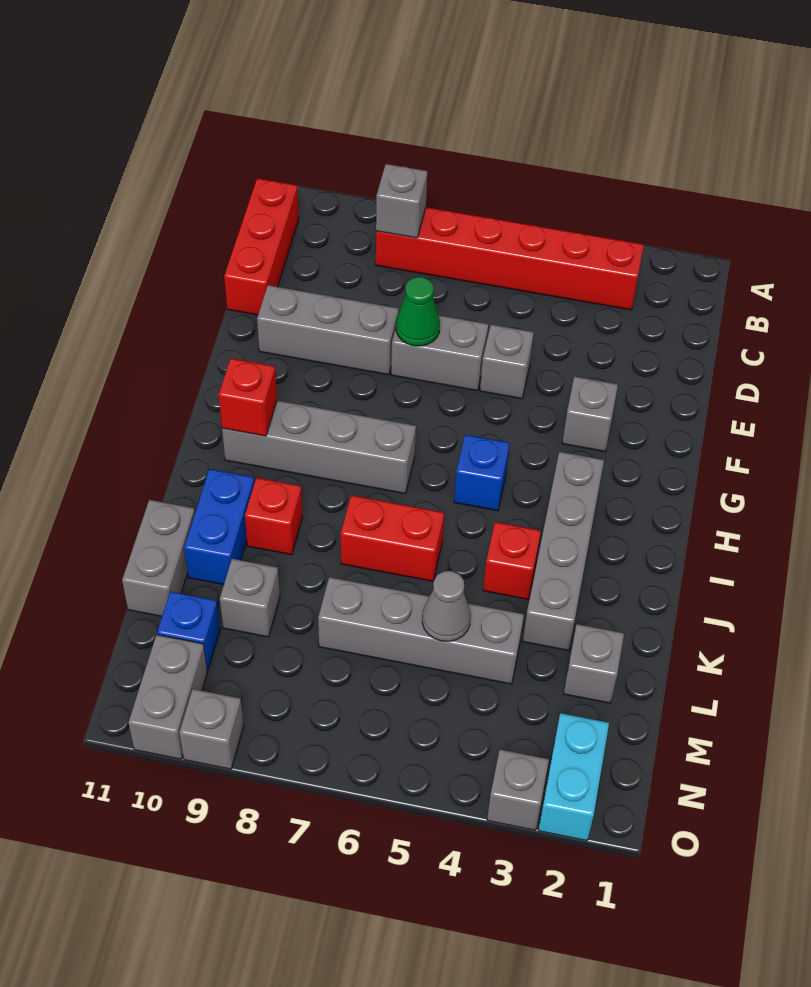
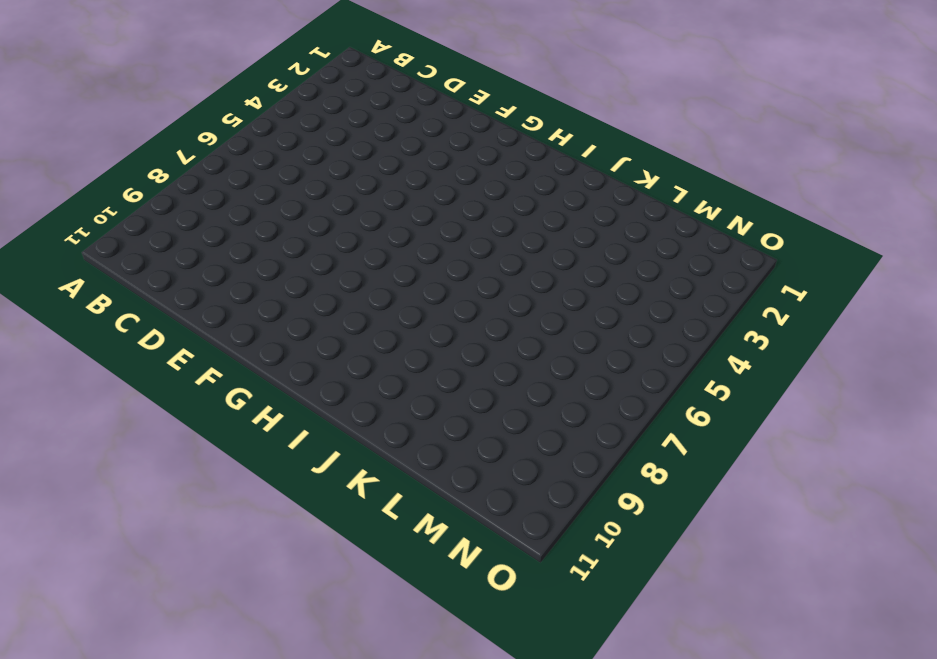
none -> red brick B3:B8 level 1
none -> red brick B11:D11 level 1
none -> grey brick E5 level 1

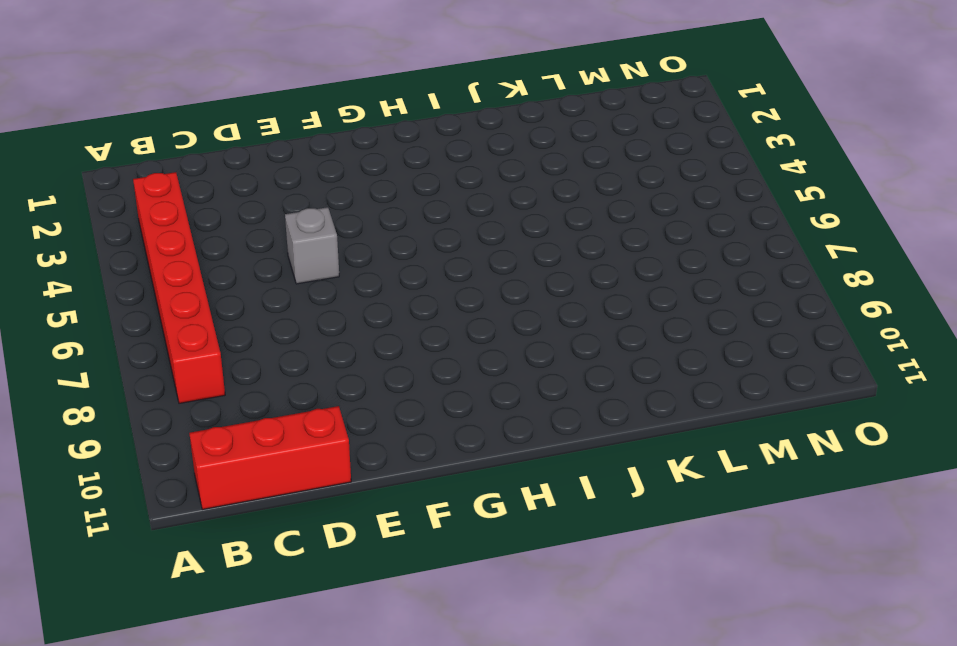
none -> grey brick E6:E7 level 1
none -> grey brick E8:E10 level 1
none -> grey brick F3 level 1

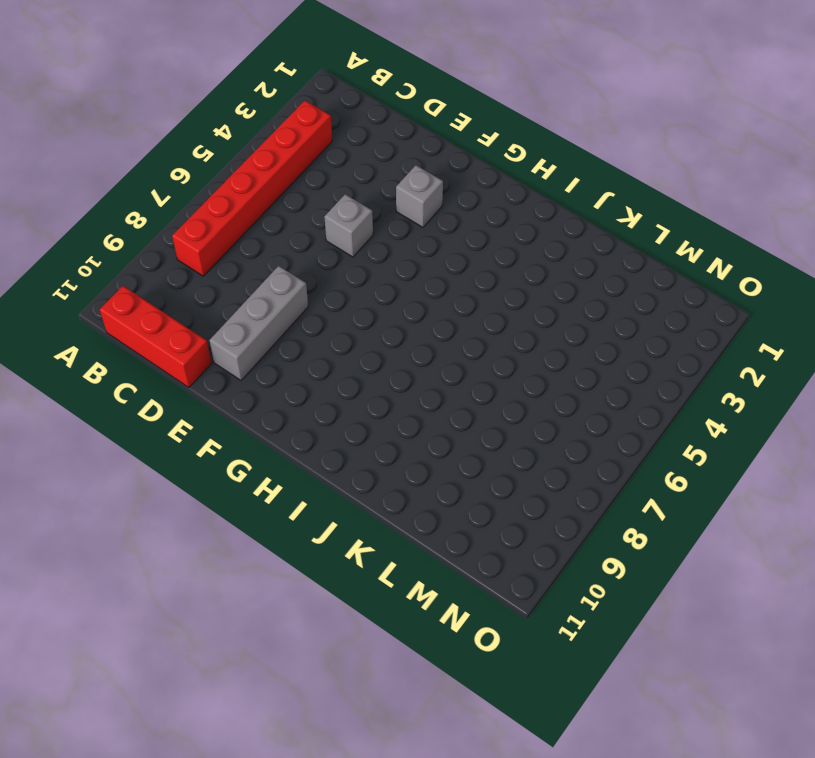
none -> grey brick E6:E7 level 1
none -> grey brick H3:K3 level 1
none -> blue brick H5 level 1

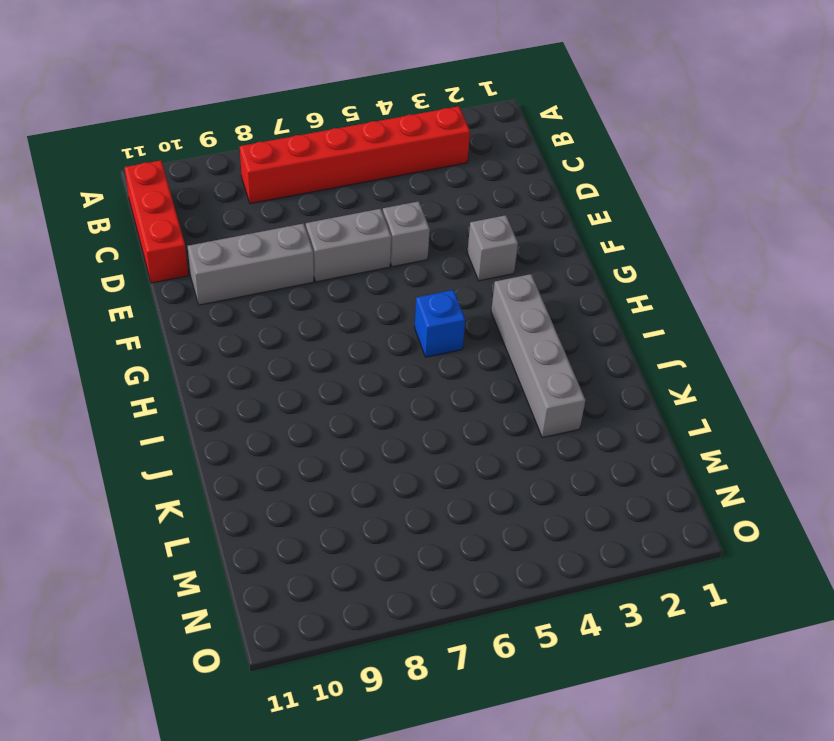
none -> grey brick H7:H10 level 1
none -> red brick J4 level 1
none -> red brick J6:J7 level 1

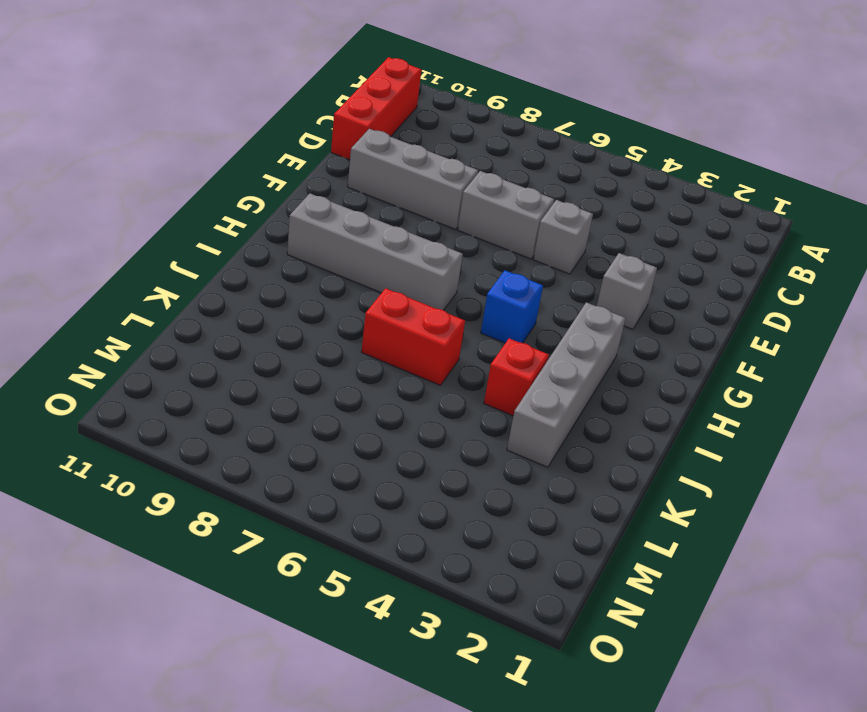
none -> red brick B3:B8 level 1
none -> red brick J9 level 1
none -> blue brick J10:K10 level 1

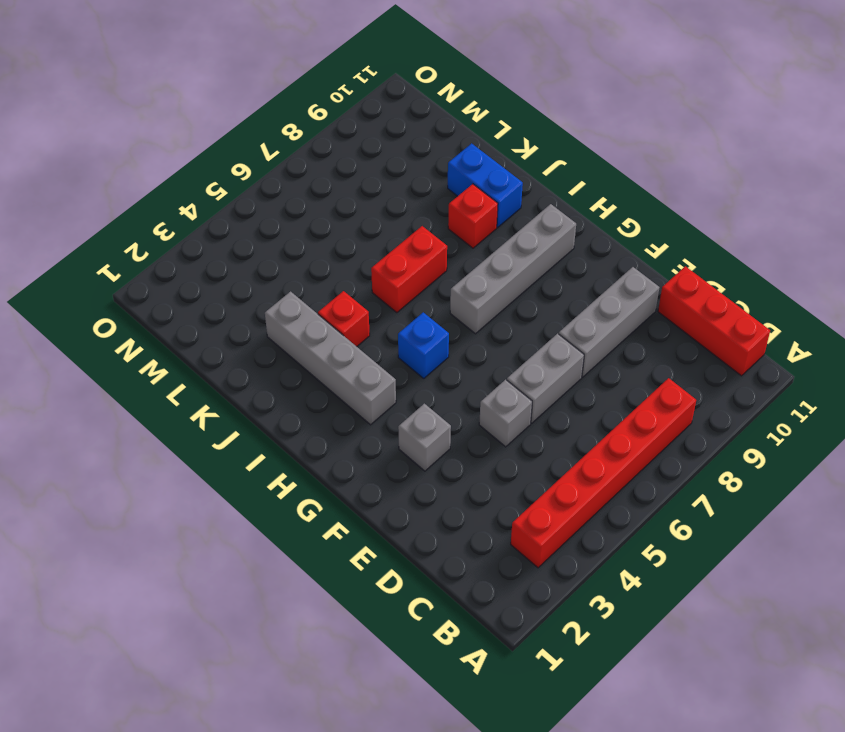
none -> grey brick K11:L11 level 1
none -> grey brick L2 level 1
none -> grey brick L4:L7 level 1

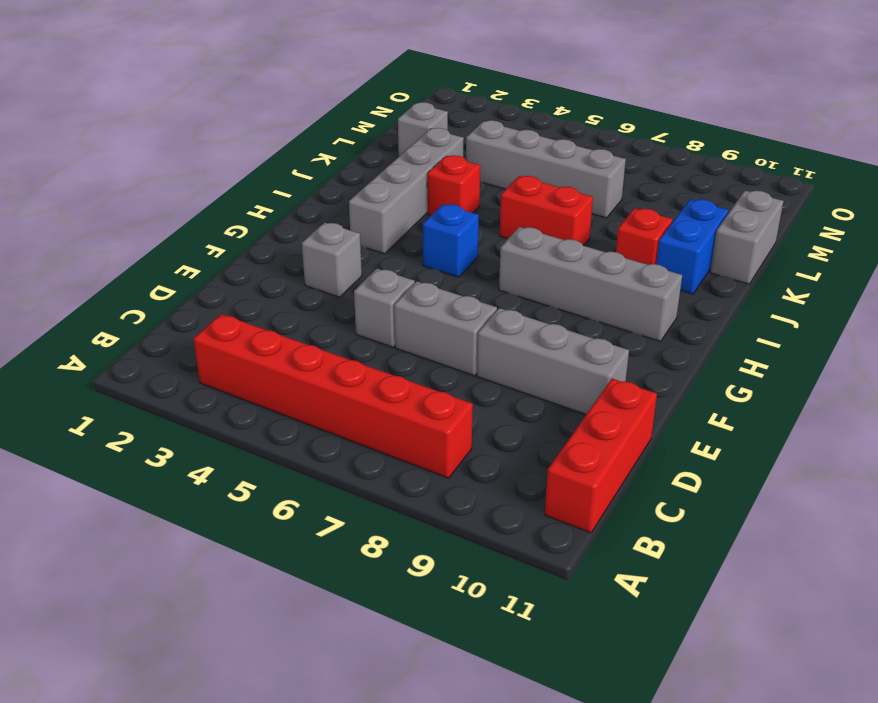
none -> grey brick L9 level 1
none -> blue brick M10 level 1
none -> cyan brick N2:O2 level 1

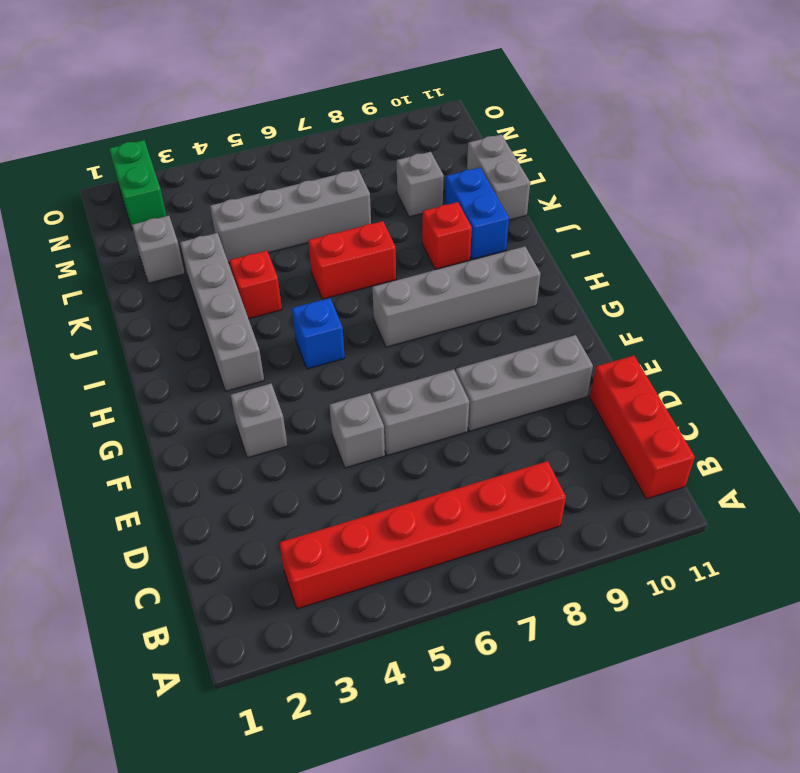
green brick N2:O2 level 1 -> cyan brick N2:O2 level 1
none -> blue brick M10 level 1
none -> grey brick N10:O10 level 1
none -> grey brick O3 level 1

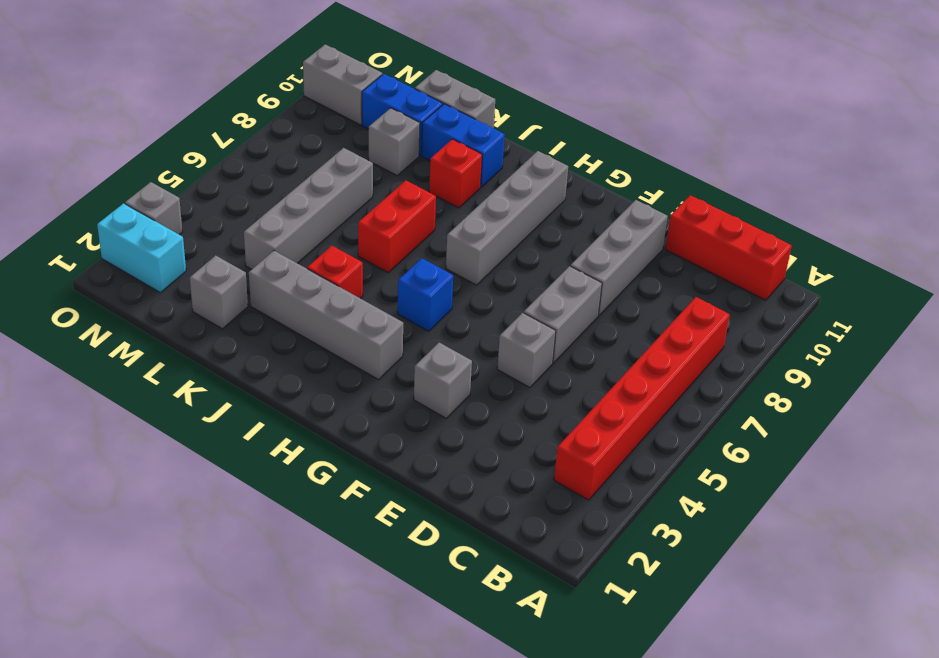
blue brick L10:M10 level 1 -> blue brick M10 level 1
none -> grey brick O9 level 1
none -> grey brick B8 level 2
none -> green cone E7 level 2

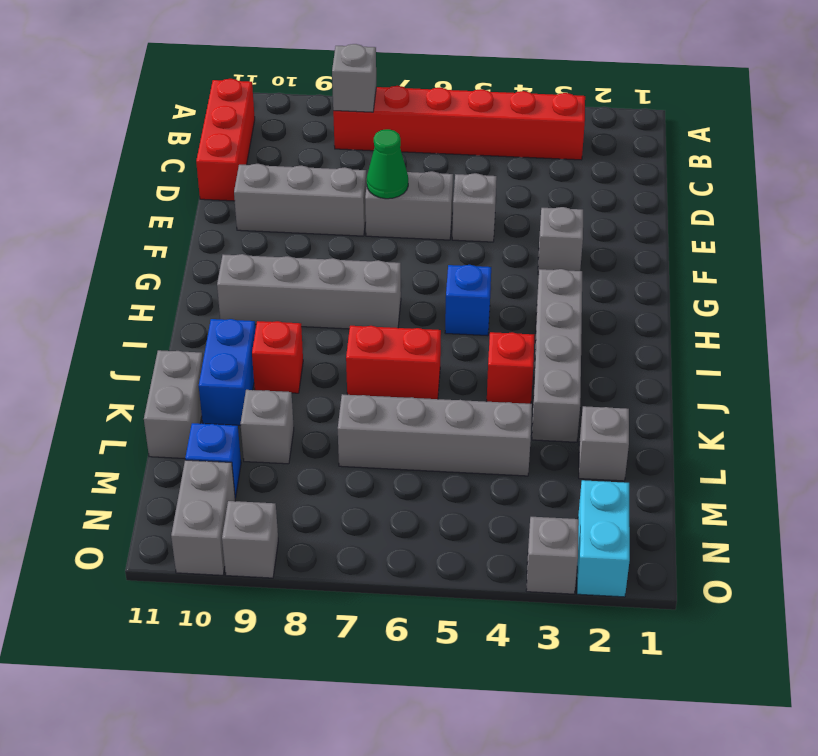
none -> red brick H10 level 2
none -> grey cone L5 level 2

